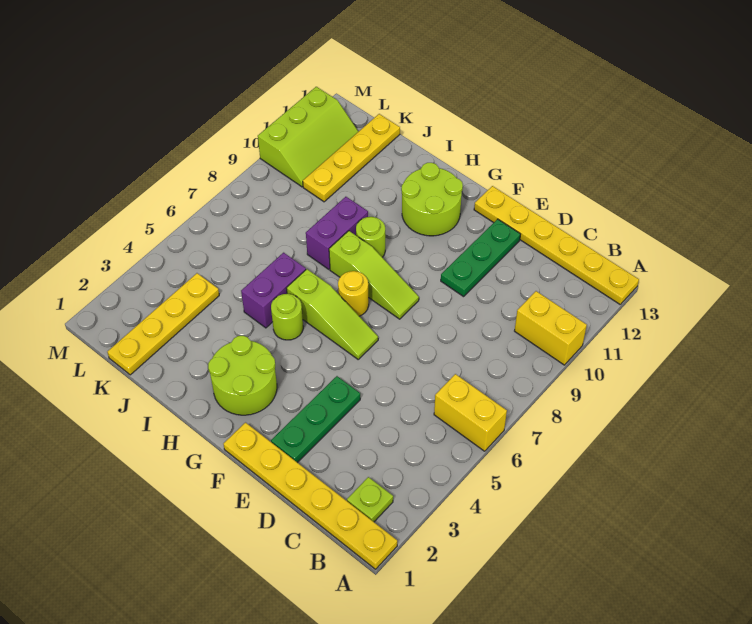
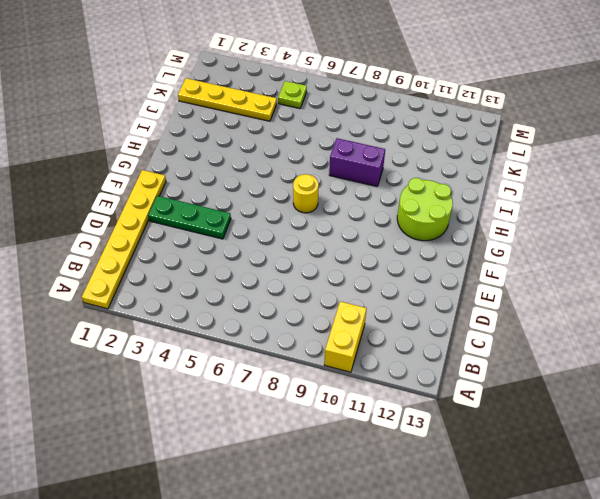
lime plate L5 level 1 -> lime plate B2 level 1
none -> yellow brick A6:B6 level 1
none -> yellow plate A13:F13 level 1
none -> green plate E10:E12 level 1

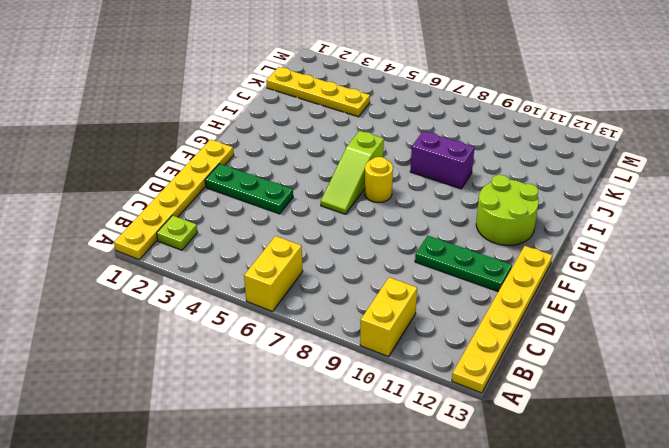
none -> lime slope F8:H8 level 1 top H
none -> lime round brick G2:H3 level 1
none -> lime round brick H5 level 1

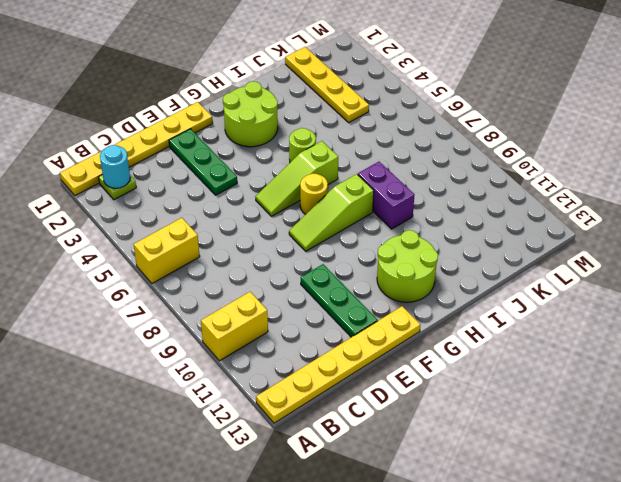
cyan round brick B2 level 2 -> none
none -> lime round brick H9 level 1
none -> purple brick I5:I6 level 1
none -> yellow plate K10:K13 level 1

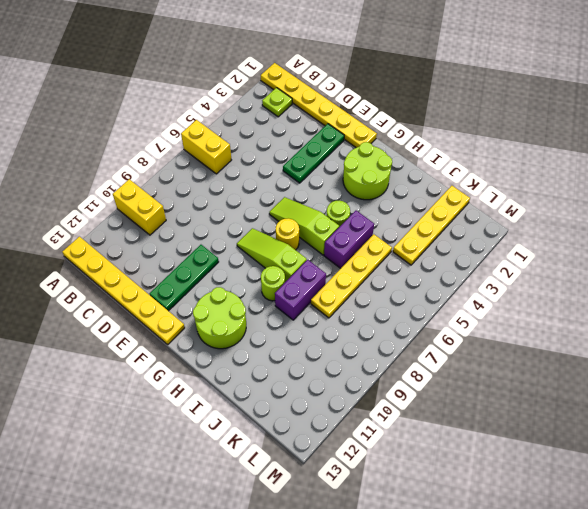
yellow plate J5:J8 level 1 -> yellow plate K10:K13 level 1
none -> lime slope L10:M12 level 1 top M

